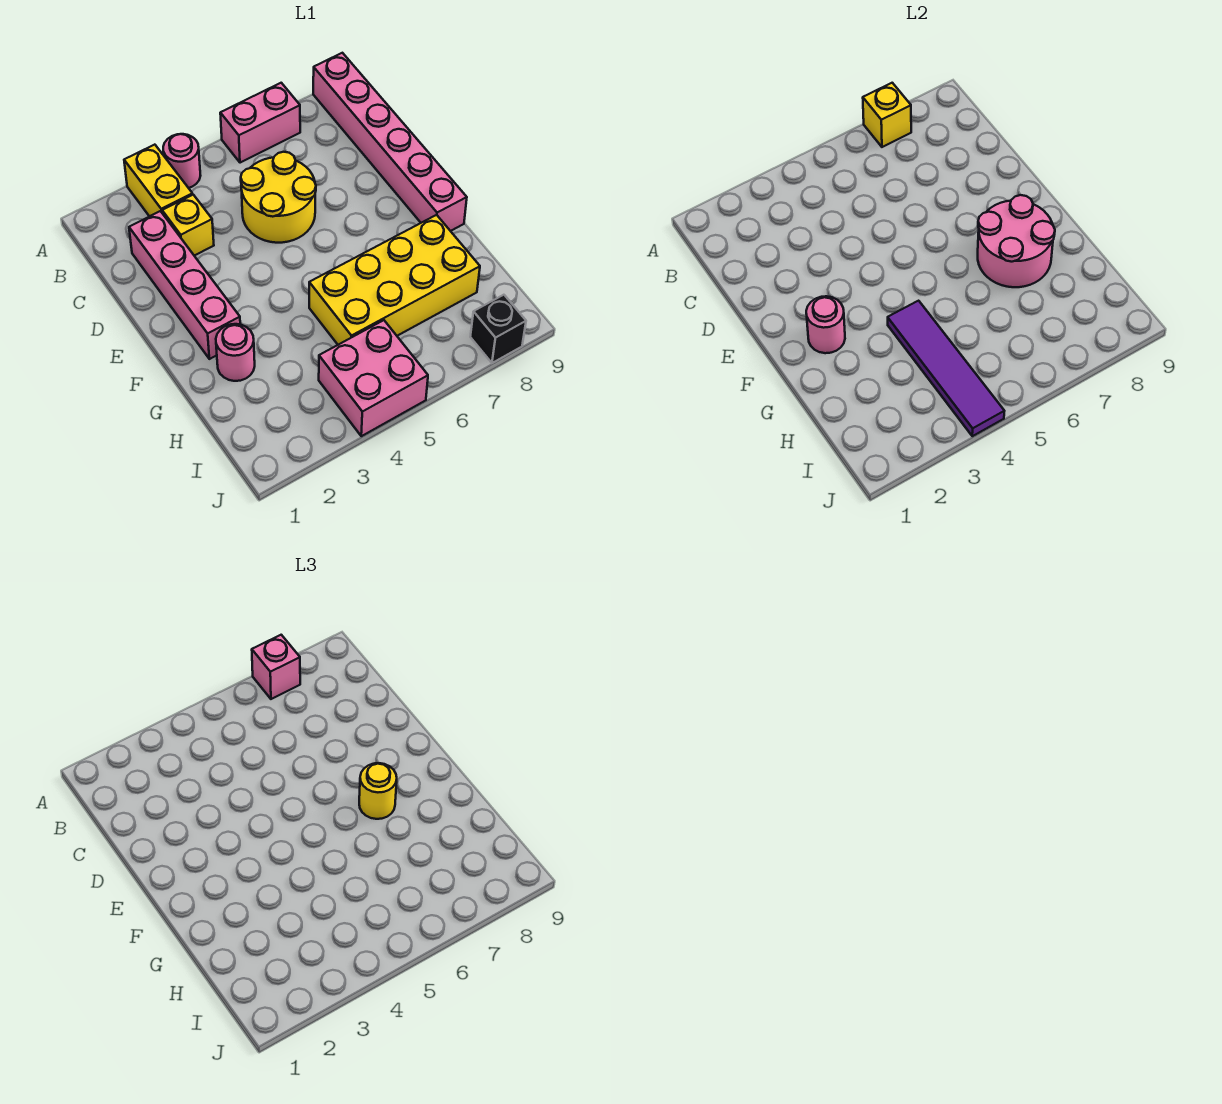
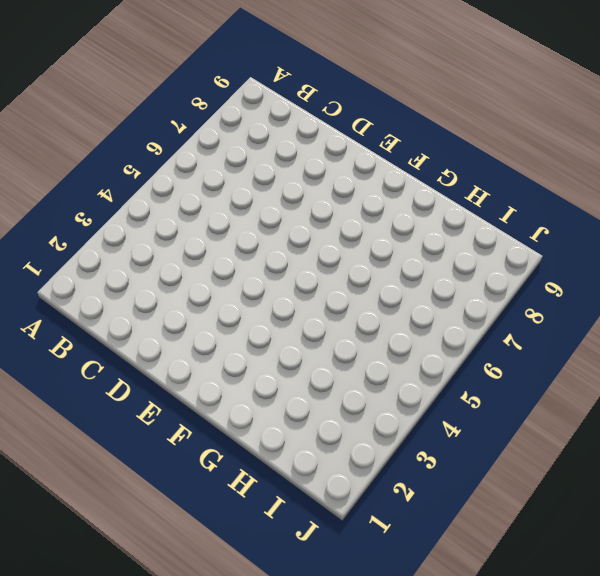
none -> yellow brick A3:B3 level 1
none -> pink round brick A4 level 1
none -> pink brick A6:A7 level 1

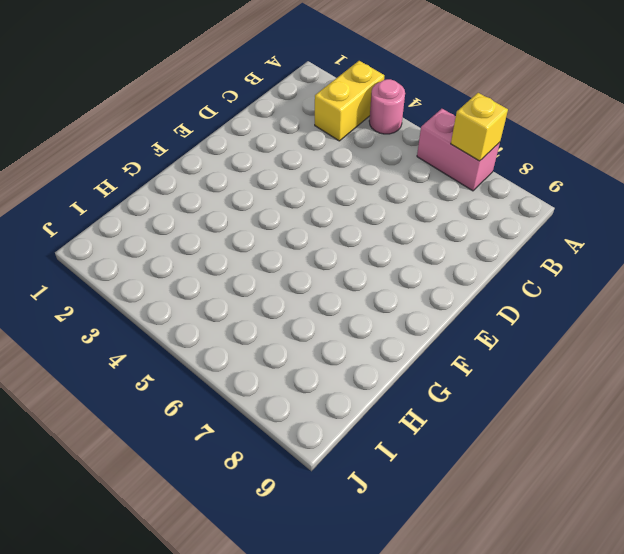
none -> pink brick A9:F9 level 1
none -> pink brick C2:F2 level 1
none -> yellow brick C3 level 1

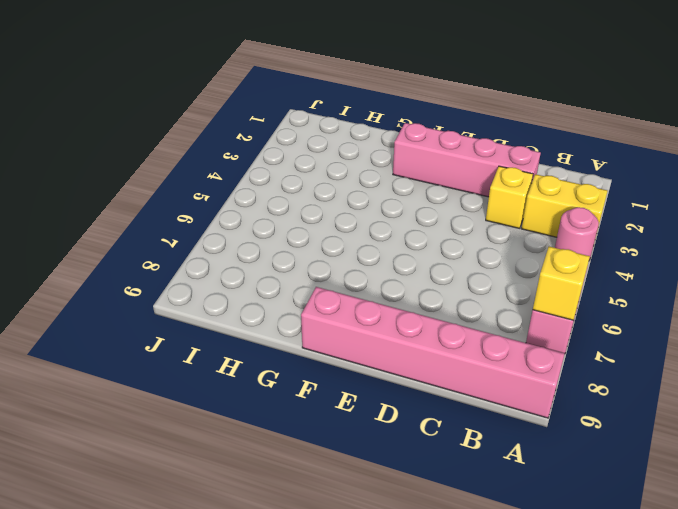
none -> yellow round brick C5:D6 level 1
none -> pink round brick G2 level 1
none -> yellow brick G5:H8 level 1

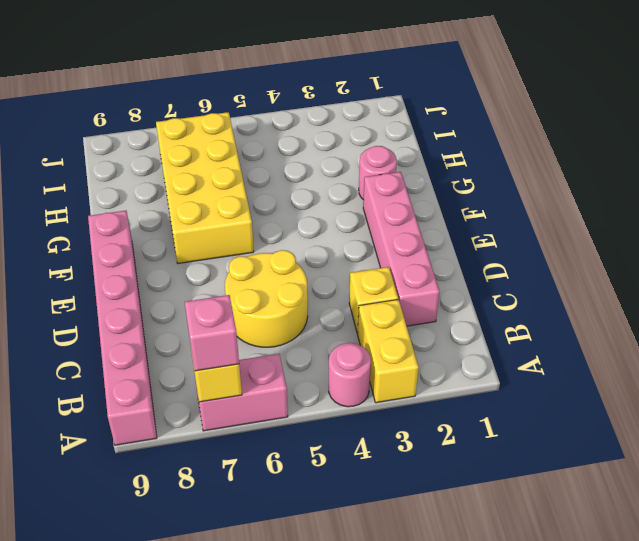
yellow brick F6:I7 level 1 -> yellow brick G5:H8 level 1
none -> pink brick I4:J5 level 1
none -> black brick J8 level 1
none -> pink round brick F2 level 2

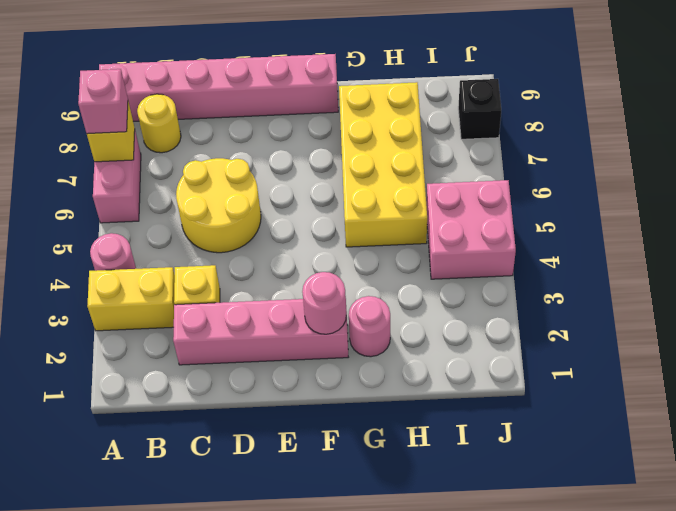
yellow round brick B8 level 1 -> yellow round brick F7 level 3
none -> pink round brick F7:G8 level 2
none -> purple tile G4:J4 level 2

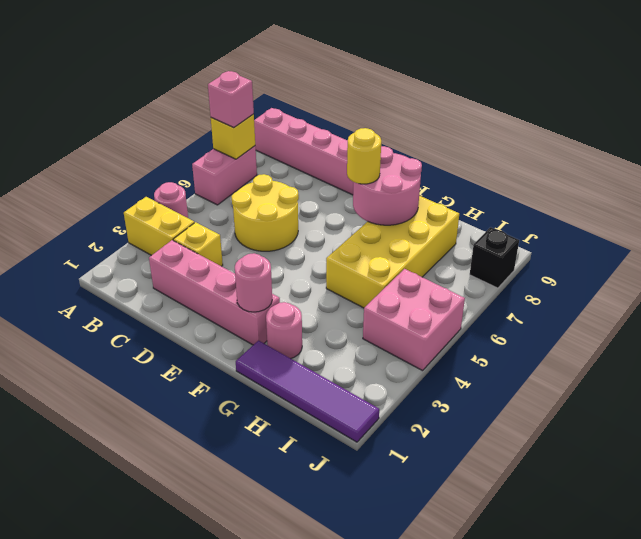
purple tile G1:J1 level 1 -> purple tile G4:J4 level 2

